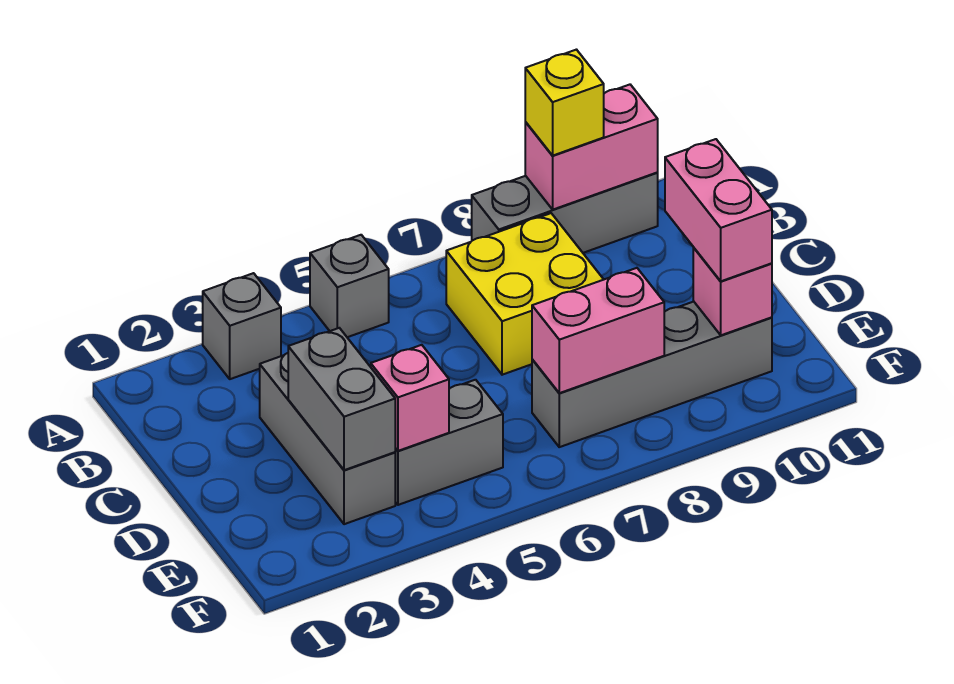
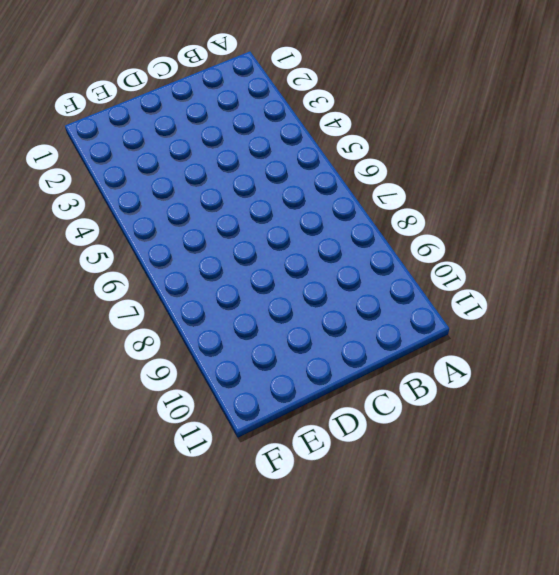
none -> grey brick A3 level 1
none -> grey brick A5 level 1
none -> grey brick A8:A10 level 1

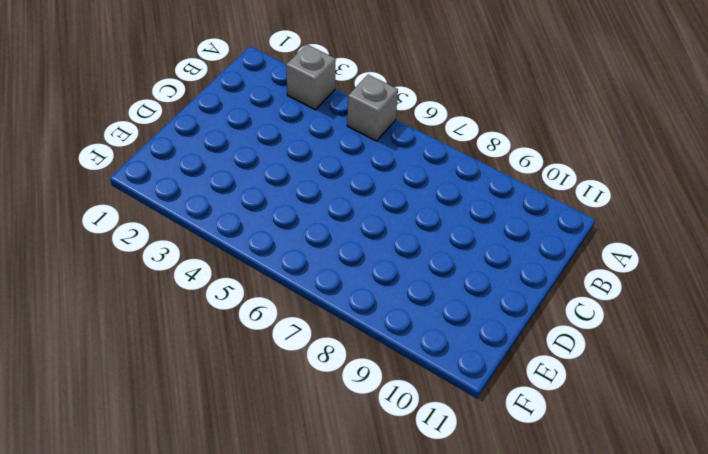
none -> grey brick A8:A10 level 1
none -> yellow brick B7:C8 level 1
none -> grey brick C3:E3 level 1

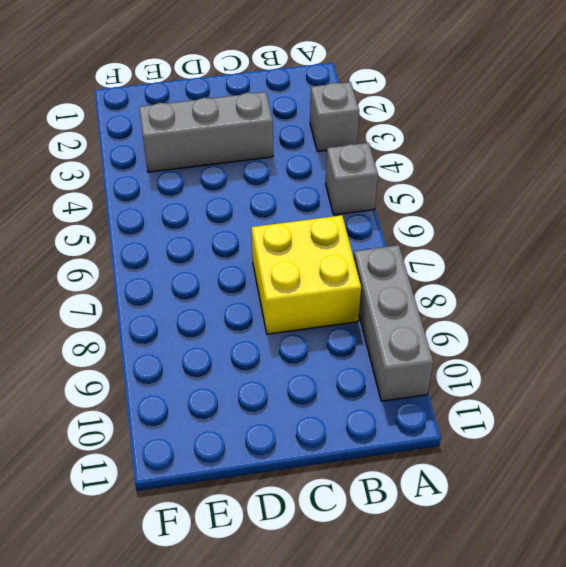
none -> grey brick E4:E5 level 1
none -> grey brick E7:E10 level 1
none -> pink brick A9:A10 level 2

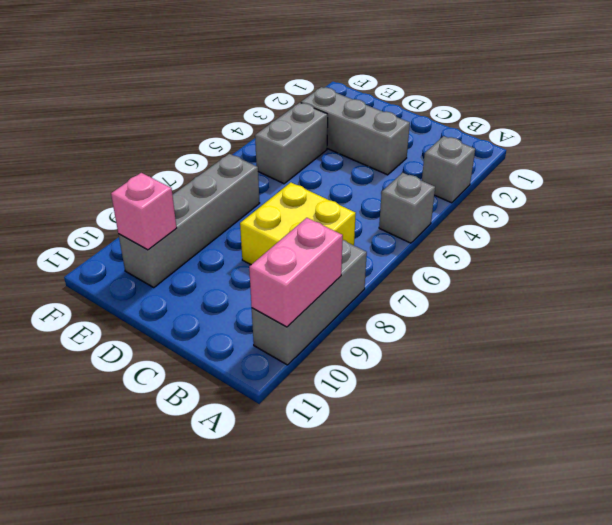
none -> grey brick D3:E3 level 2
none -> pink brick E4 level 2
none -> pink brick E7:E8 level 2

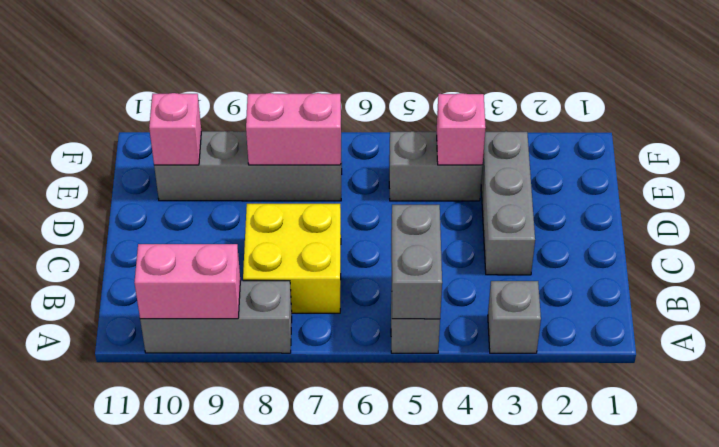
grey brick A5:B5 level 2 -> grey brick D3:E3 level 2
none -> yellow brick A9 level 3
none -> pink brick D10:E10 level 3

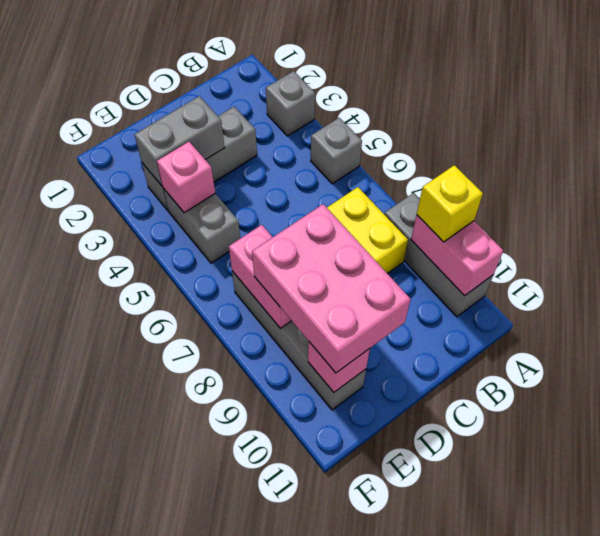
pink brick D8:E10 level 3 -> pink brick D10:E10 level 3

